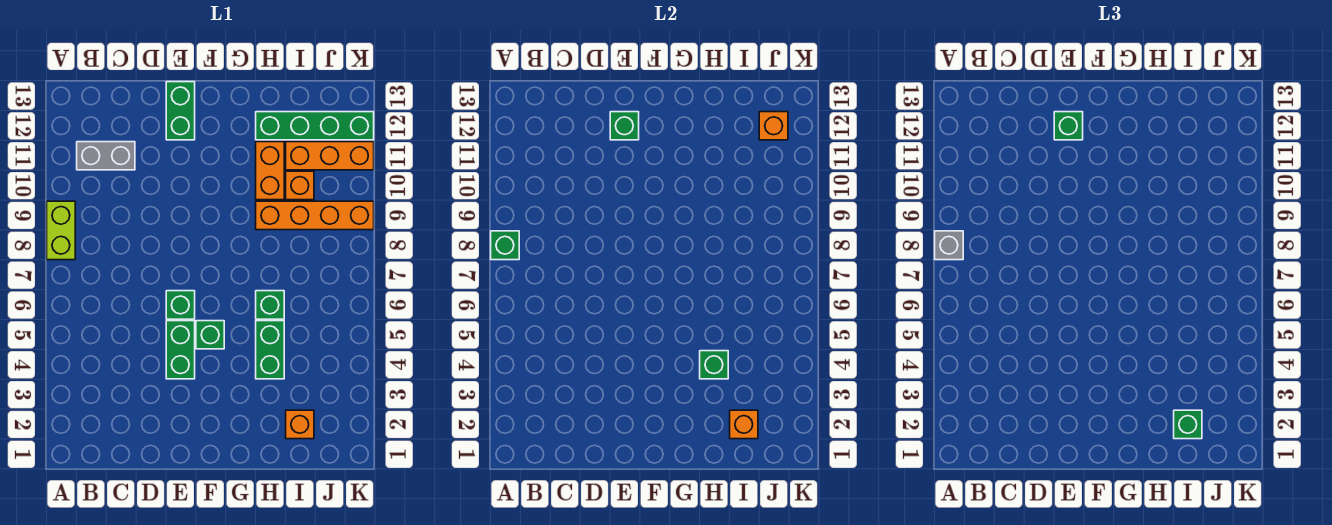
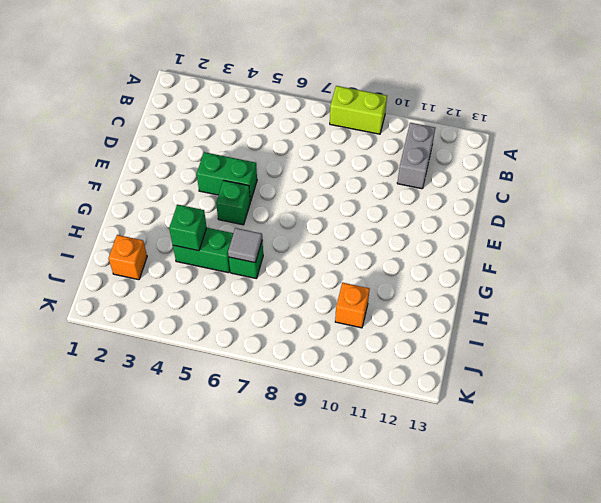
grey tile H6 level 2 -> none
none -> green brick E6 level 1
none -> green brick E12:E13 level 1
none -> orange brick H9:K9 level 1

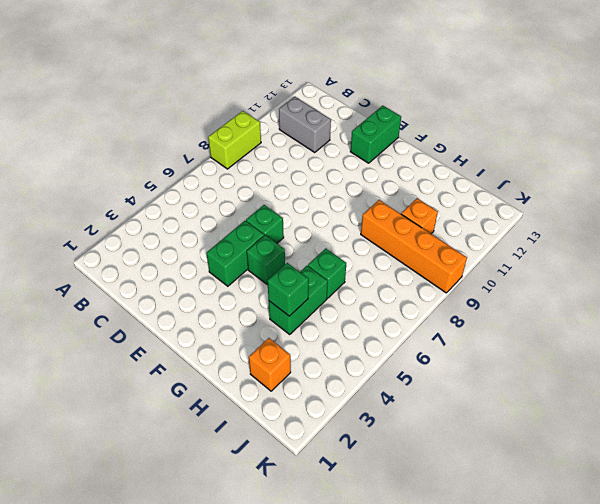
none -> orange brick H10:H11 level 1
none -> green brick H12:K12 level 1
none -> orange brick I11:K11 level 1

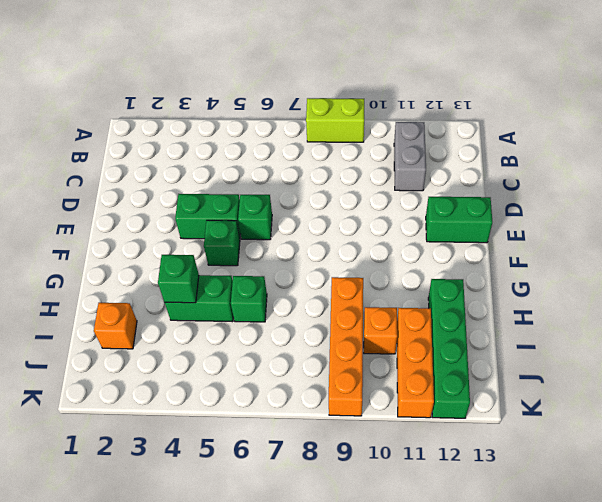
none -> orange brick H10:H11 level 1
none -> green brick A8 level 2
none -> green brick E12 level 2

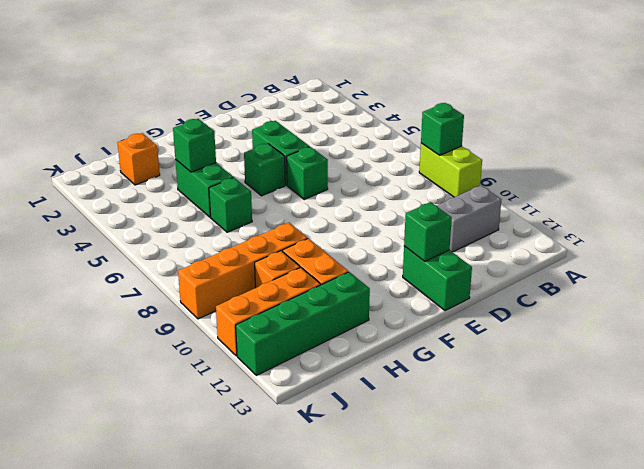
none -> orange brick I2 level 2
none -> orange brick J12 level 2
none -> grey brick A8 level 3

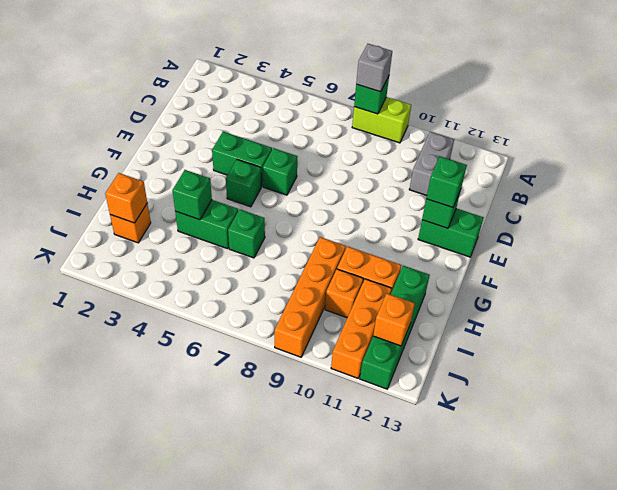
none -> green brick I2 level 3

